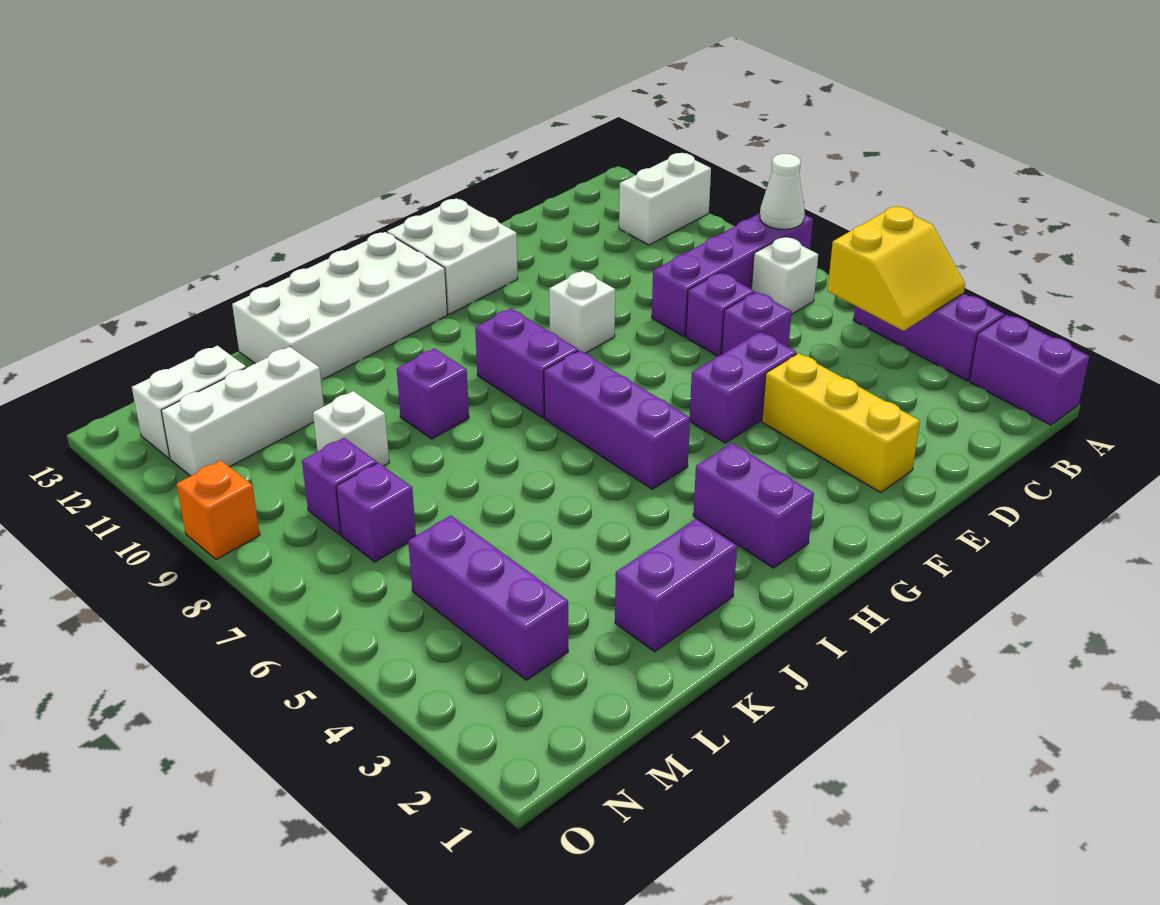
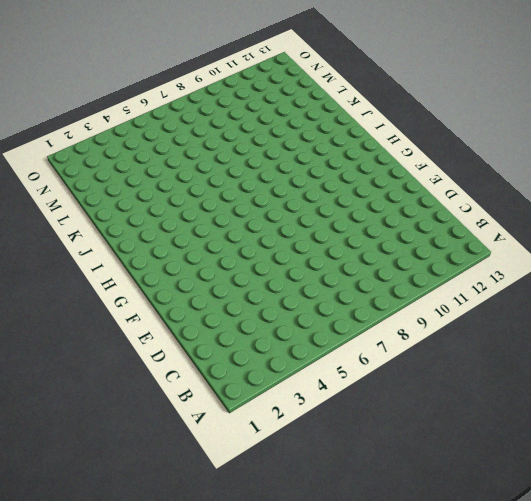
none -> purple brick A1:A2 level 1
none -> purple brick A3:A5 level 1
none -> purple brick A8:D8 level 1

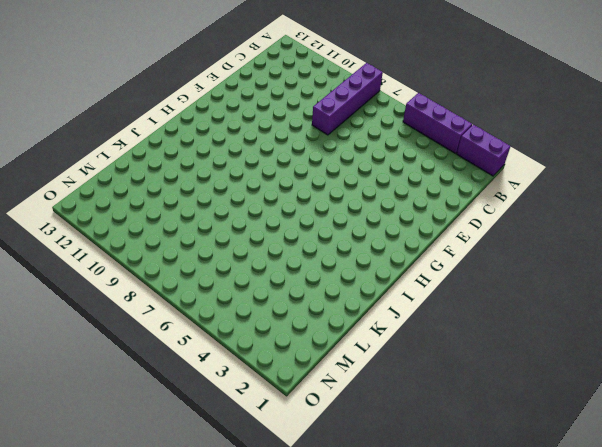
none -> white brick A11:B11 level 1
none -> white brick B7 level 1
none -> purple brick D6 level 1

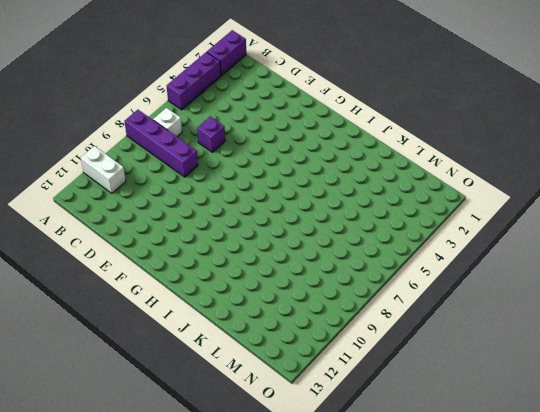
none -> purple brick D7 level 1
none -> yellow brick E2:E4 level 1
none -> purple brick E5:F5 level 1

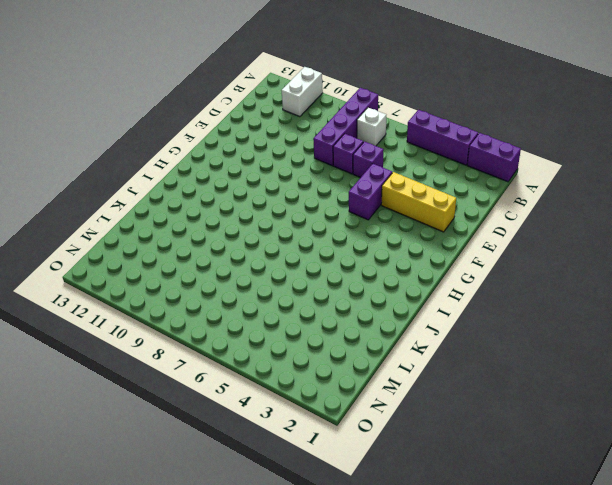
none -> white brick F9 level 1
none -> white brick F12:G13 level 1
none -> purple brick H2:H3 level 1

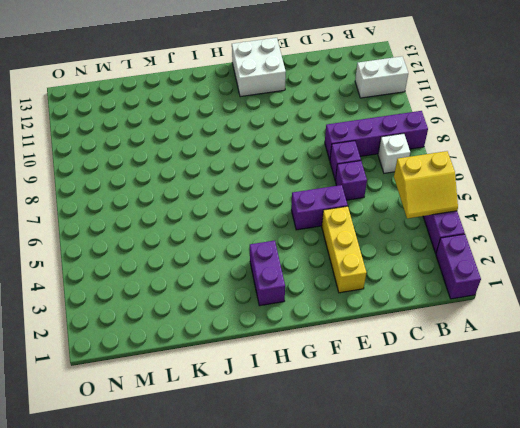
none -> white brick F9 level 1
none -> purple brick H5:H7 level 1
none -> purple brick H8:H9 level 1

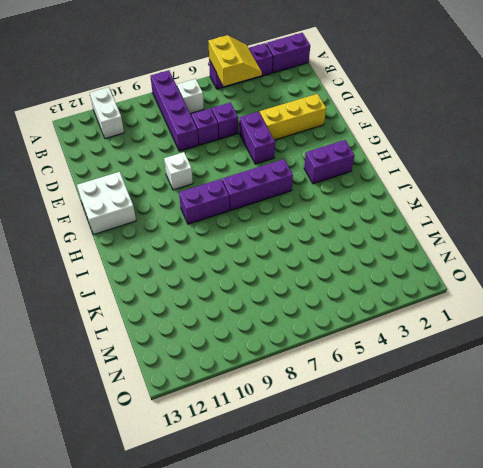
none -> white brick H12:K13 level 1
none -> purple brick J2:K2 level 1
none -> purple brick J9 level 1

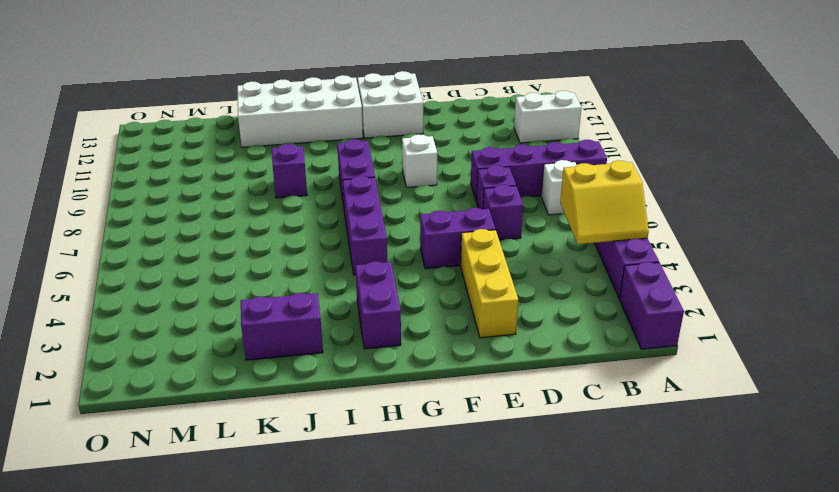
none -> white brick L9 level 1
none -> white brick L11:N11 level 1
none -> purple brick M3:M5 level 1

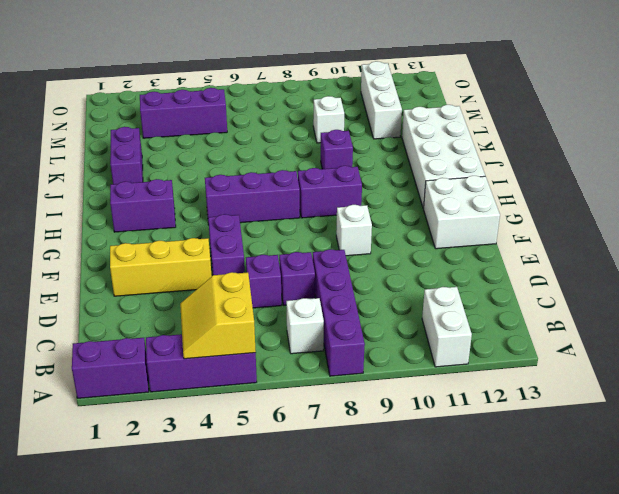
none -> purple brick M7 level 1
none -> purple brick M8 level 1
none -> white brick M12:N12 level 1

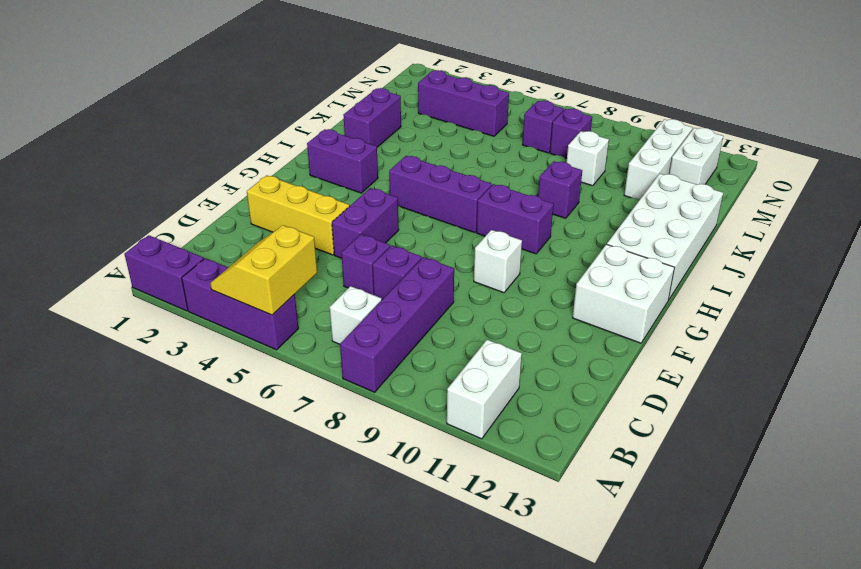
none -> orange brick O9 level 1
none -> white cone A8 level 2

